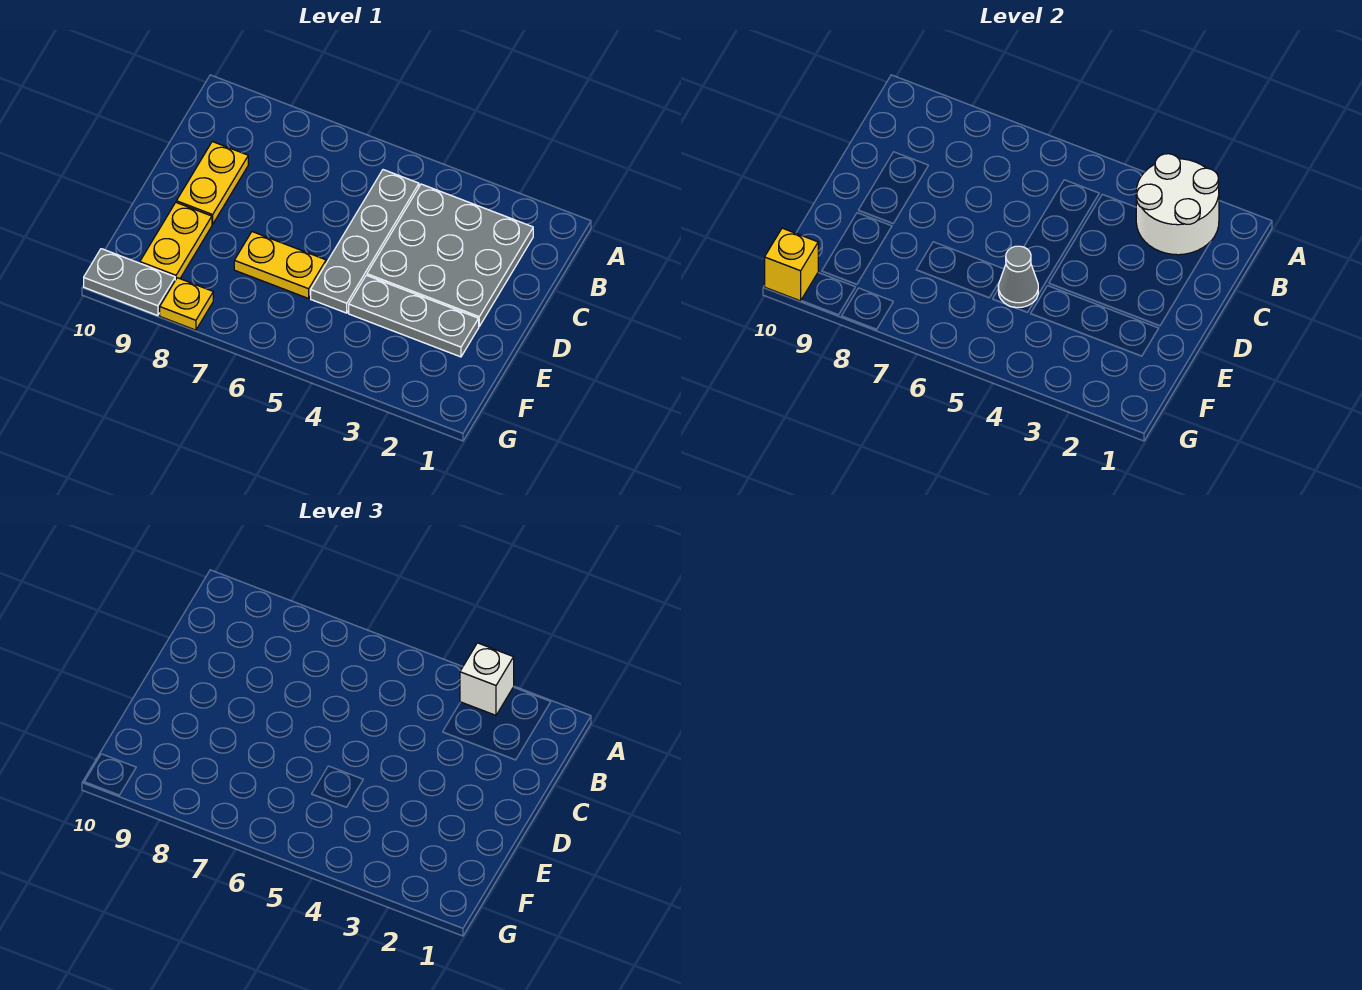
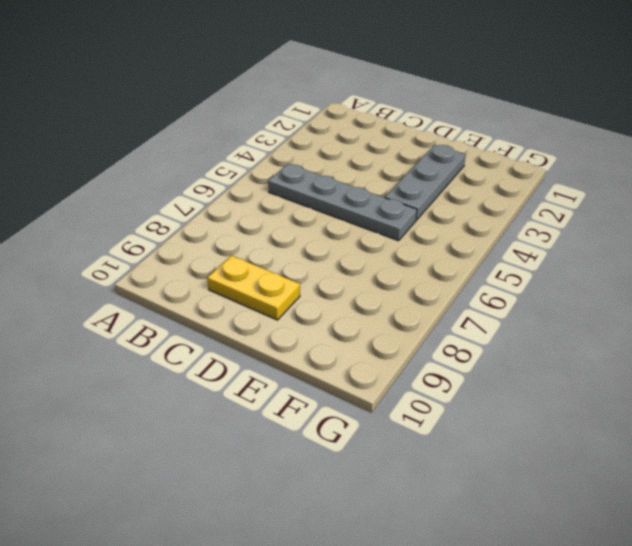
none -> grey plate B2:D4 level 1
none -> yellow plate E6:E7 level 1
none -> yellow plate E9:F9 level 1

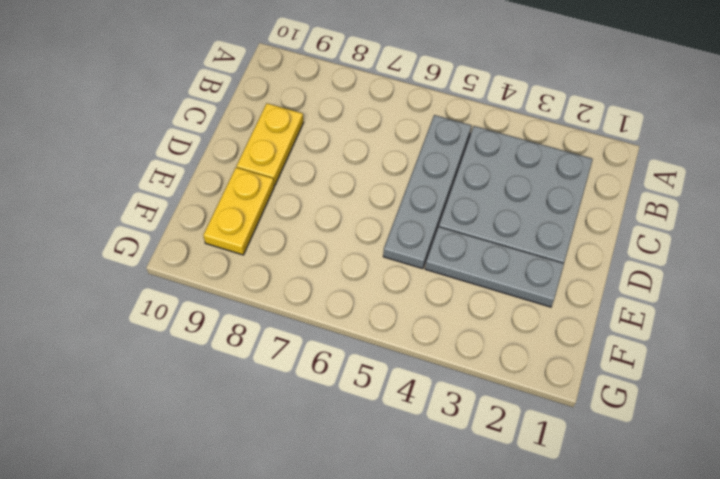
none -> yellow plate E6:E7 level 1
none -> yellow plate G8 level 1
none -> grey plate G9:G10 level 1

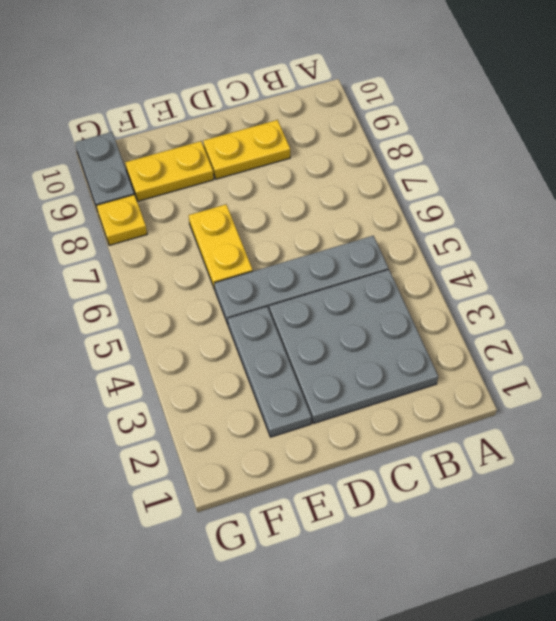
none -> white round brick A2:B3 level 2
none -> grey cone E5 level 2
none -> yellow brick G10 level 2

